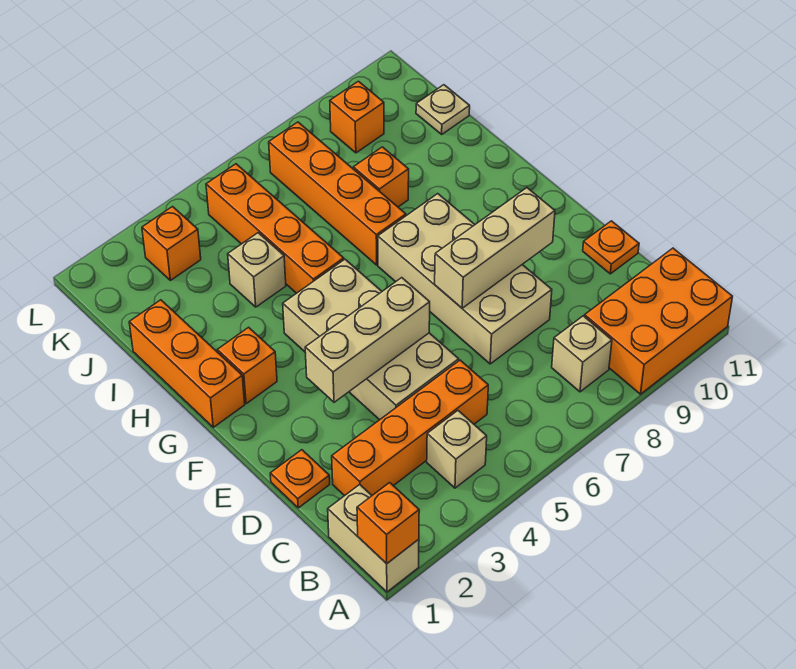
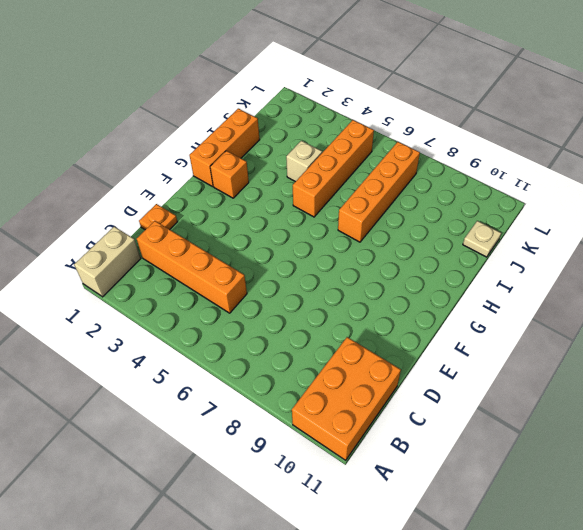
orange brick A10:C11 level 1 -> orange brick A9:B11 level 1
none -> tan brick B4 level 1
none -> tan brick B8 level 1
none -> tan brick D4:G5 level 1

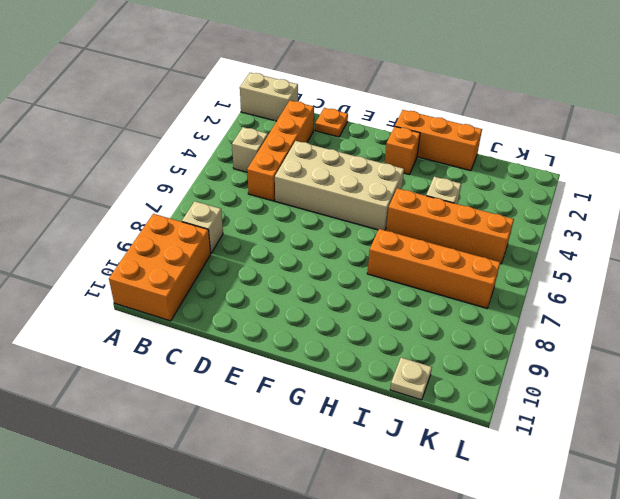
none -> tan brick D7:G8 level 1
none -> orange plate D11 level 1
none -> orange brick I8 level 1

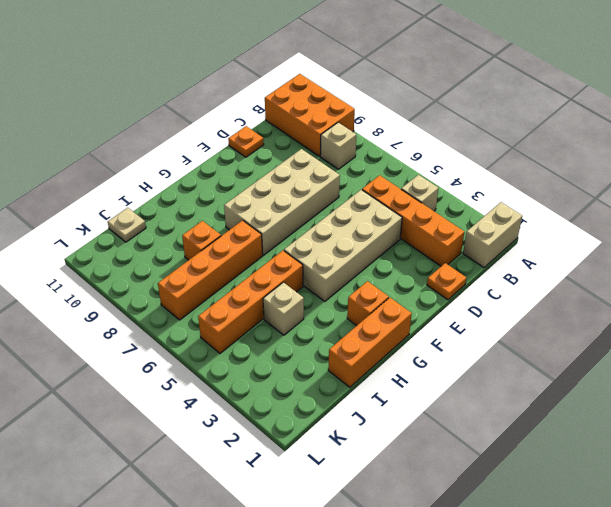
none -> orange brick K3 level 1
none -> orange brick K9 level 1
none -> orange brick A1 level 2

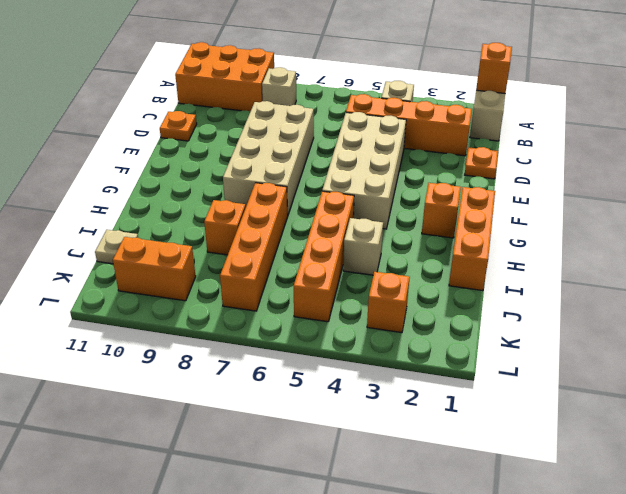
orange brick K9:K10 level 1 -> orange brick K9 level 1
none -> tan brick E3:E5 level 2
none -> tan brick E7:E9 level 2

